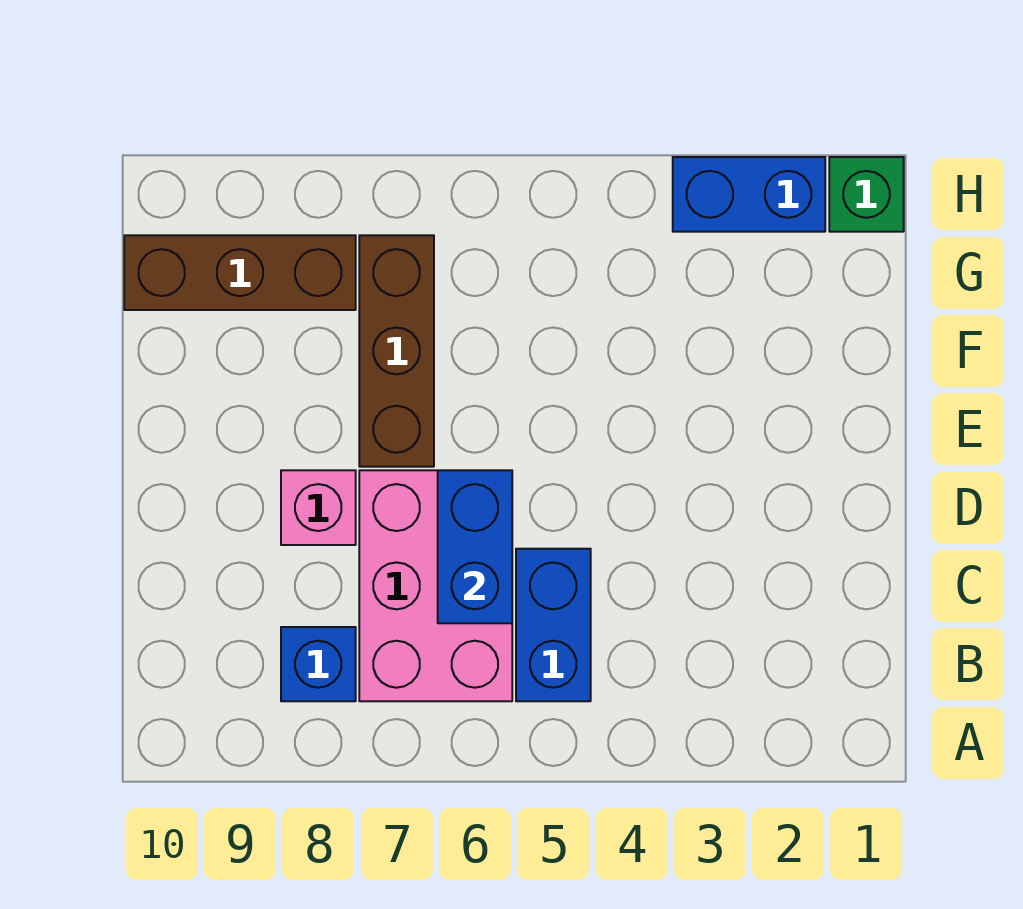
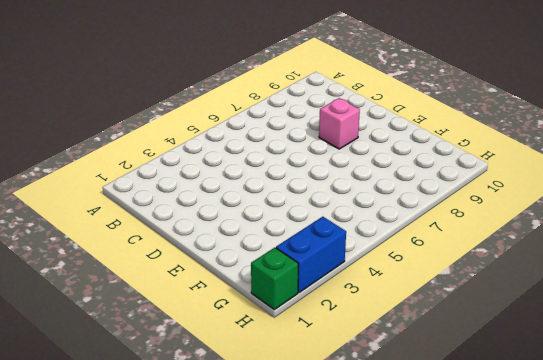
none -> blue brick B5:C5 level 1
none -> pink brick B6:D7 level 1

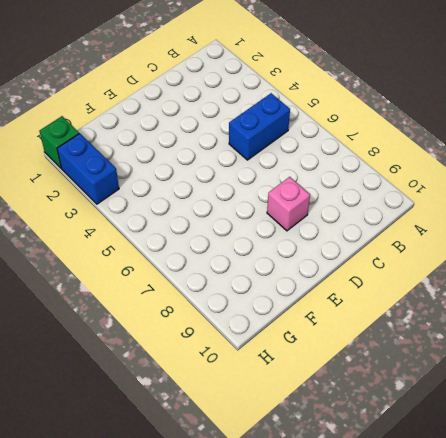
none -> pink brick B6:D7 level 1
none -> blue brick B8 level 1

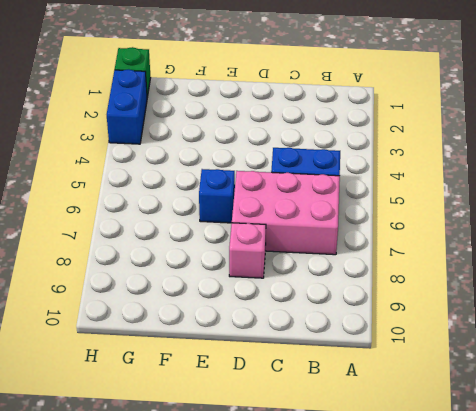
blue brick E6 level 1 -> blue brick B8 level 1
none -> brown brick E7:G7 level 1
none -> brown brick G8:G10 level 1

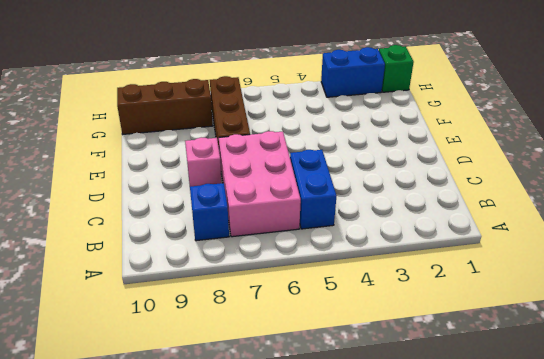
none -> blue brick C6:D6 level 2

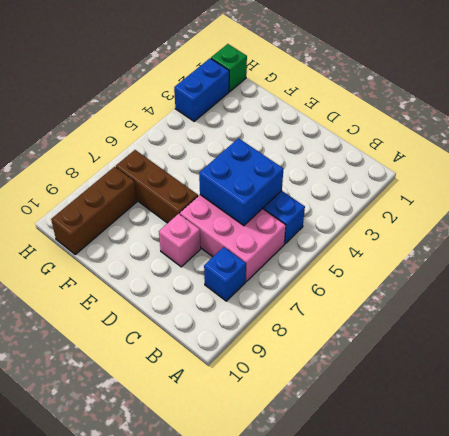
blue brick C5:D6 level 2 -> blue brick C6:D6 level 2

